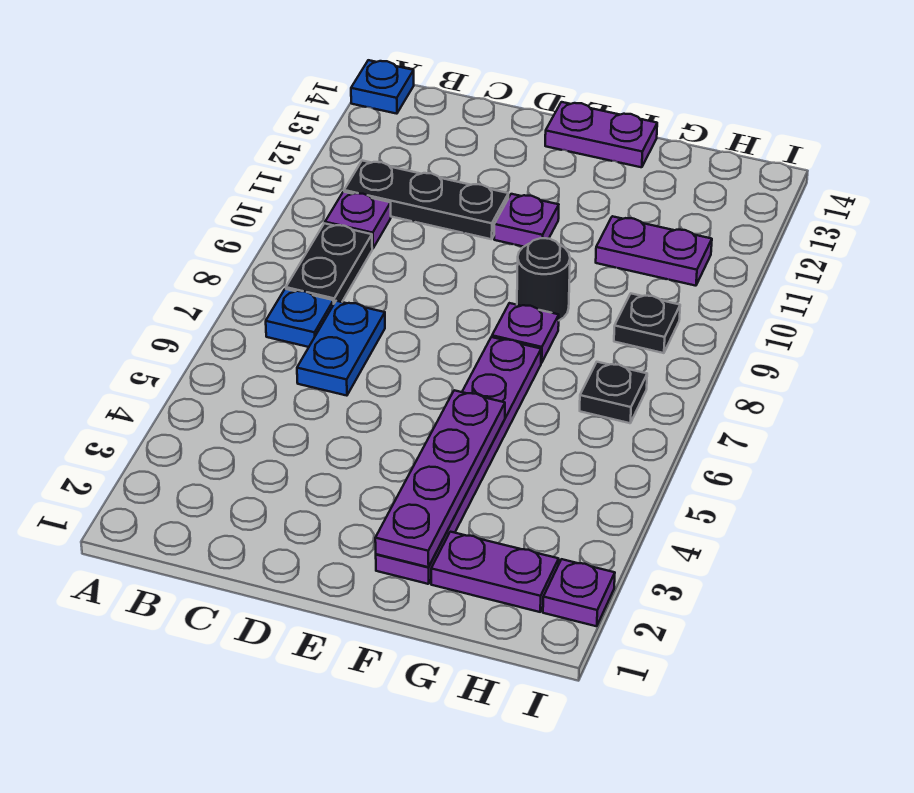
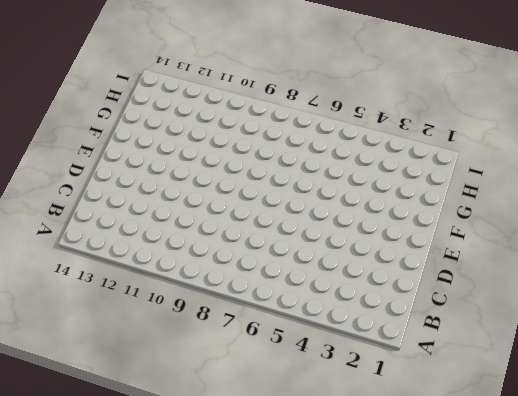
none -> blue plate A14 level 1
none -> blue plate B7 level 1
none -> black plate B8:B9 level 1

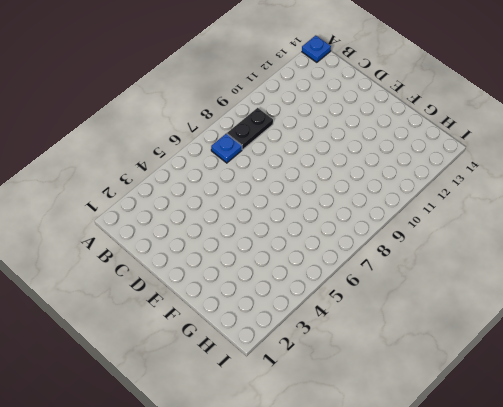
none -> purple plate B10 level 1
none -> black plate B11:D11 level 1
none -> blue plate C6:C7 level 1

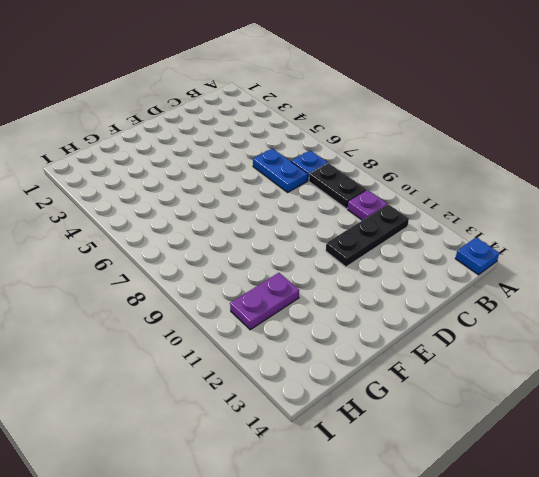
none -> purple plate E11 level 1
none -> purple plate E14:F14 level 1
none -> purple plate F2:F7 level 1

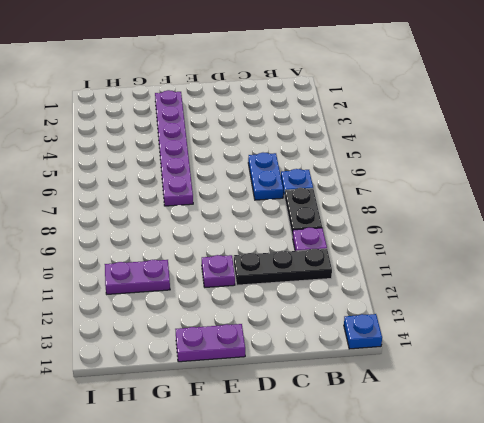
none -> purple plate F8 level 1
none -> black round brick F9 level 1
none -> purple plate G2:H2 level 1

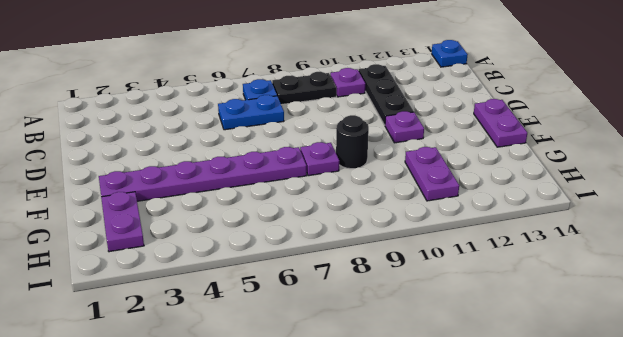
none -> black plate H7 level 1
none -> black plate H9 level 1
none -> purple plate I2 level 1

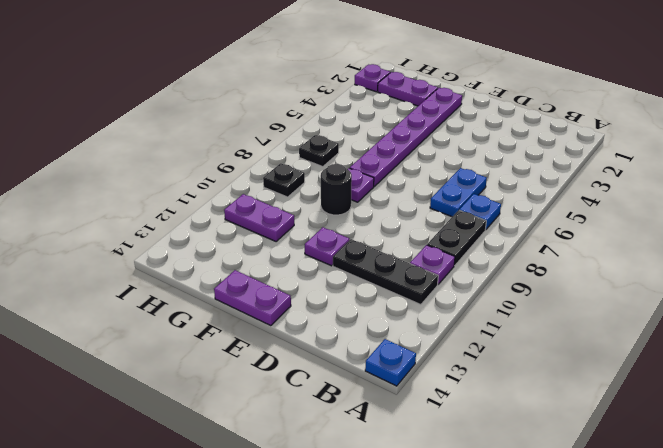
none -> purple plate F2:F5 level 2

